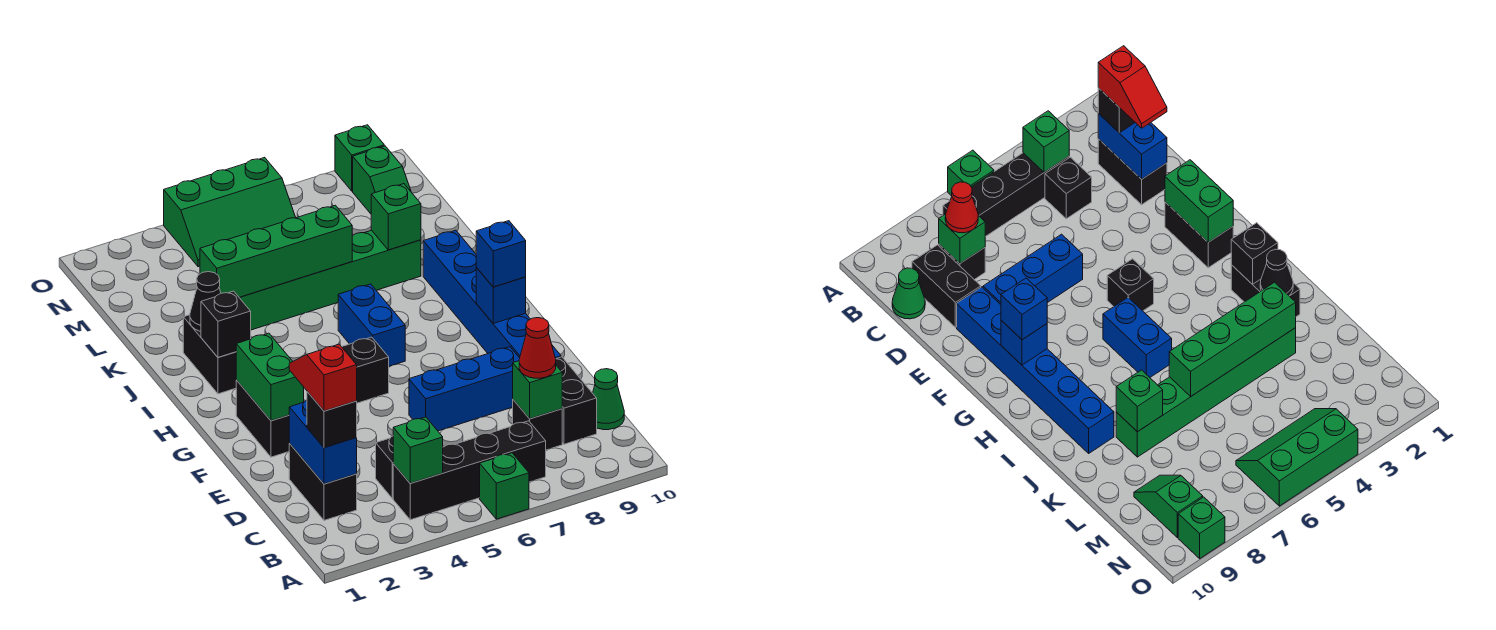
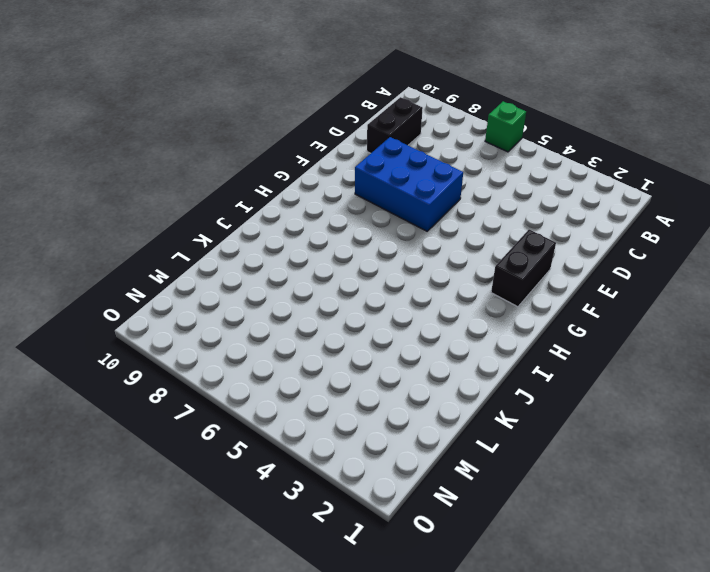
blue brick E6:F8 level 1 -> blue brick E6:E8 level 1
none -> black brick B4:B7 level 1
none -> black brick C2:D2 level 1
none -> black brick C4 level 1
none -> black brick C8 level 1

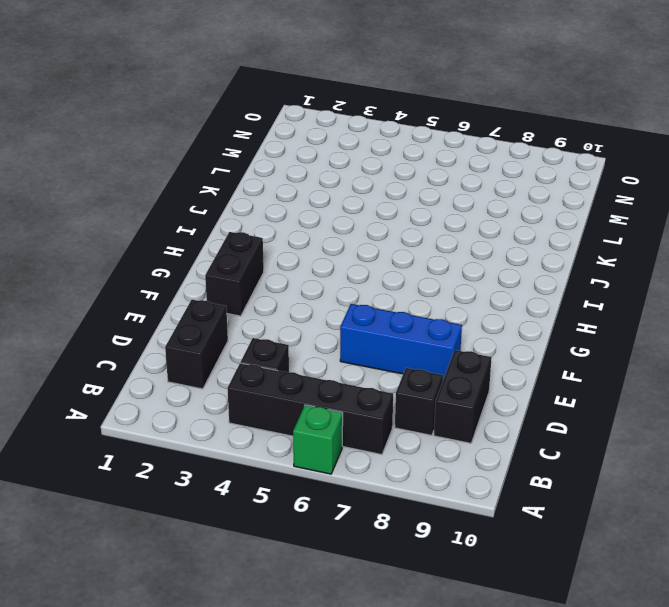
none -> green cone C10 level 1
none -> blue brick E9:J9 level 1
none -> black brick G5 level 1
none -> blue brick H6:I6 level 1

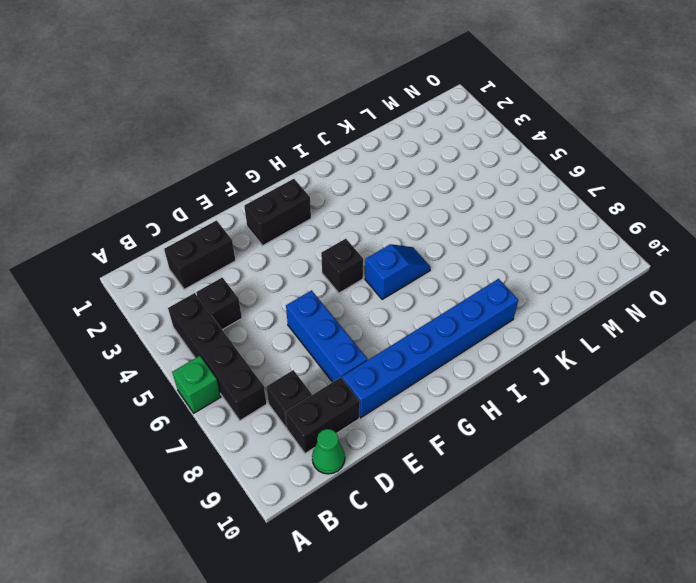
blue slope H6:I6 level 1 top H -> blue brick H6:I6 level 1
none -> black brick I2:J2 level 1
none -> green brick K3:K8 level 1
none -> green slope M9:N9 level 1 top N
none -> green slope N4:O6 level 1 top O

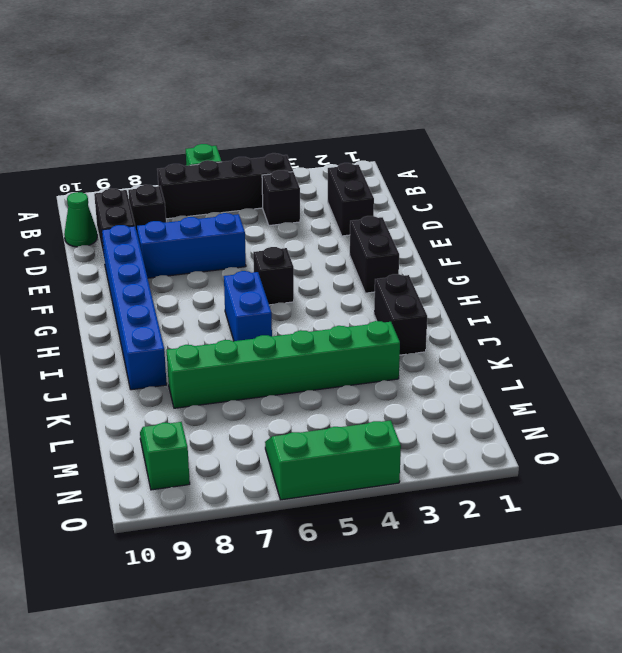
none -> green brick O9 level 1
none -> green brick B4 level 2
none -> blue brick C2:D2 level 2
none -> green brick C8 level 2

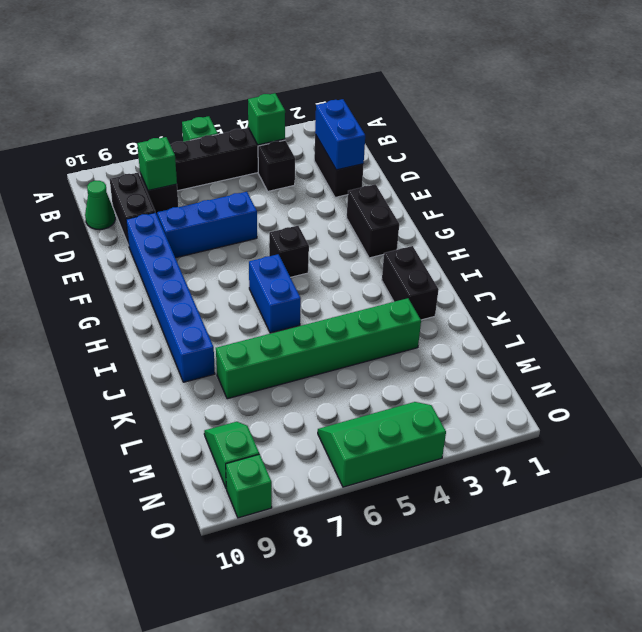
none -> green brick F2:G2 level 2
none -> blue brick G9 level 2
none -> black brick I2 level 2
none -> black cone J2 level 2

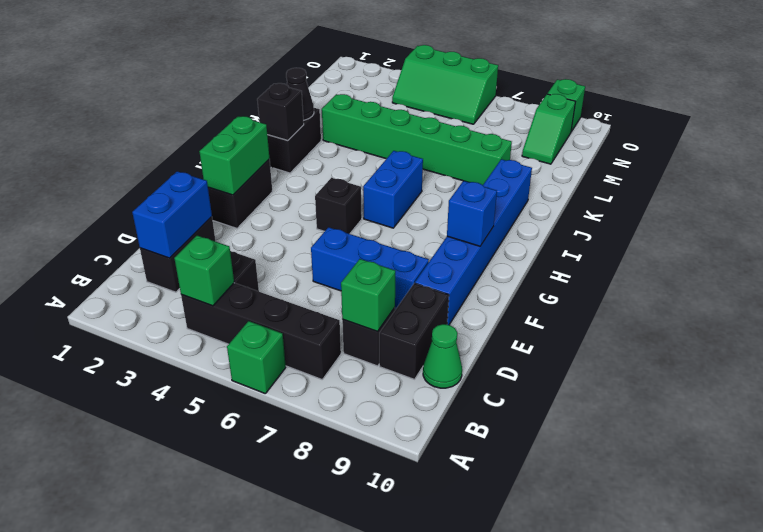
none -> green brick K3:K6 level 2
none -> green brick K8 level 2
none -> black brick C2 level 3
none -> red cone C8 level 3

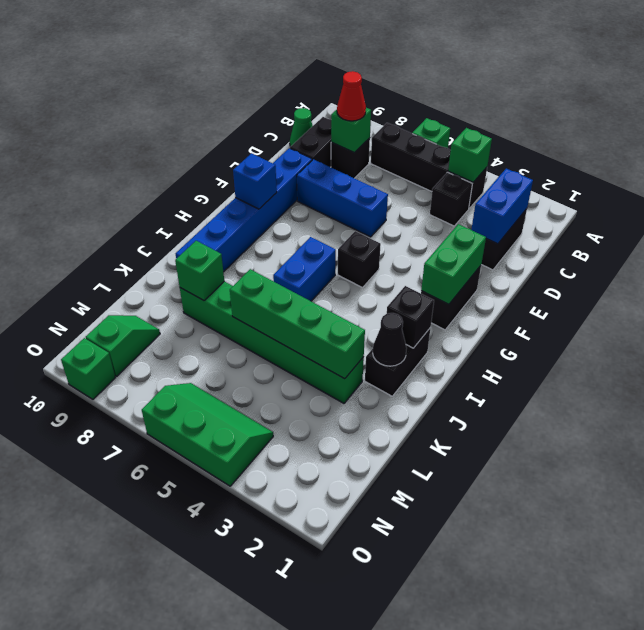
none -> black brick C2 level 3
none -> blue brick G9 level 3
none -> red slope C2:D2 level 4 top C

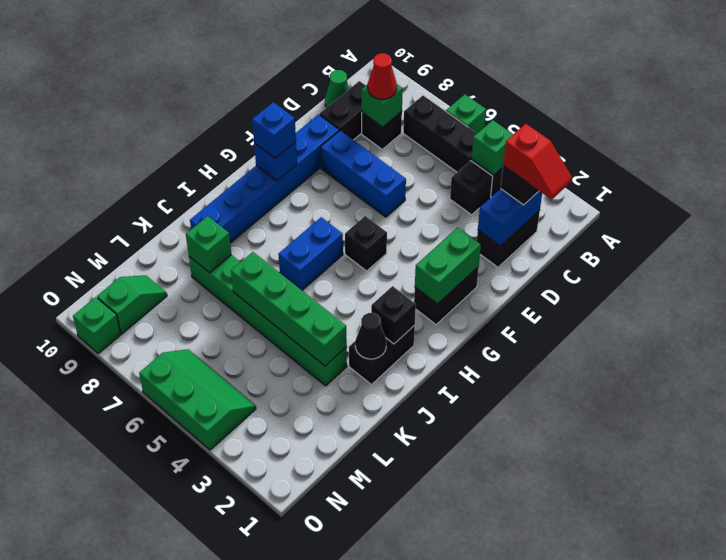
red slope C1:C2 level 4 top 2 -> red slope C2:D2 level 4 top C

